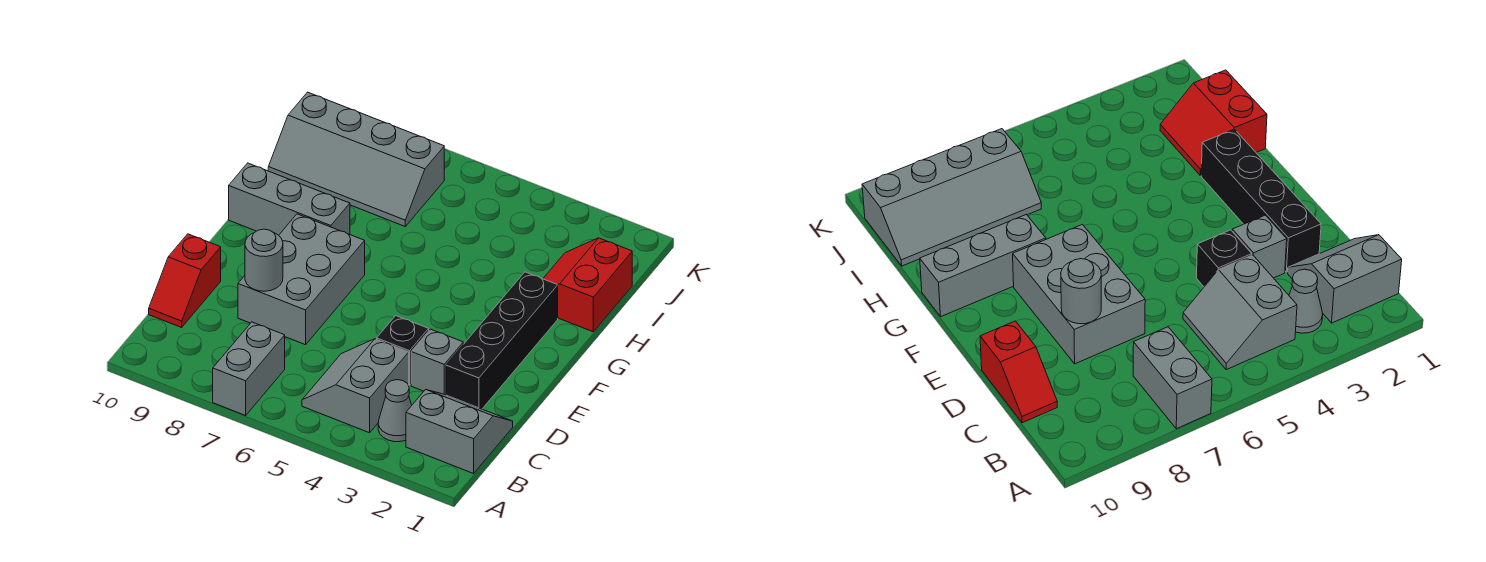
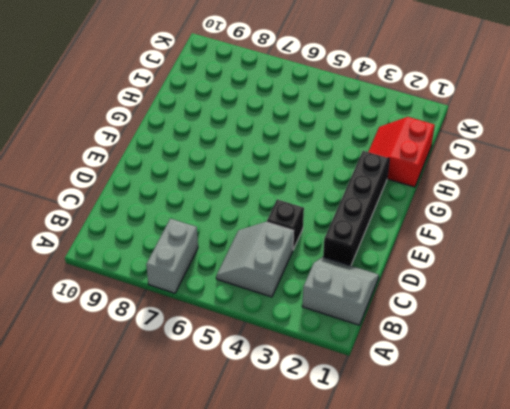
none -> grey cone B3 level 1
none -> red slope C10:D10 level 1 top D
none -> grey brick D3 level 1

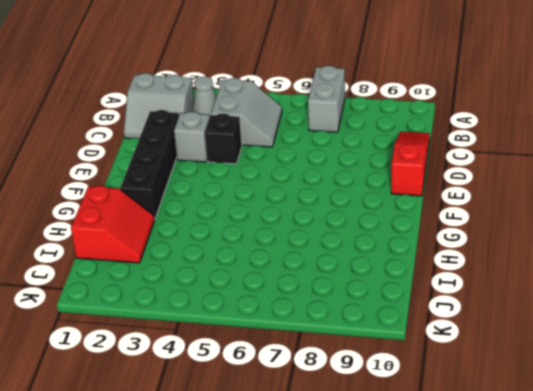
red slope C10:E10 level 1 top E -> red slope C10:D10 level 1 top D
none -> grey brick D7:F8 level 1
none -> grey brick G8:G10 level 1
none -> grey slope I7:J10 level 1 top J

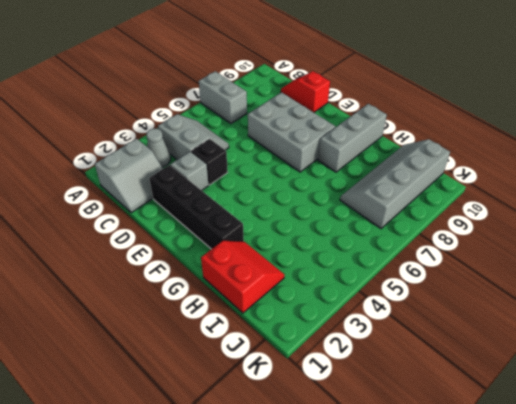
none -> grey round brick D8 level 2

